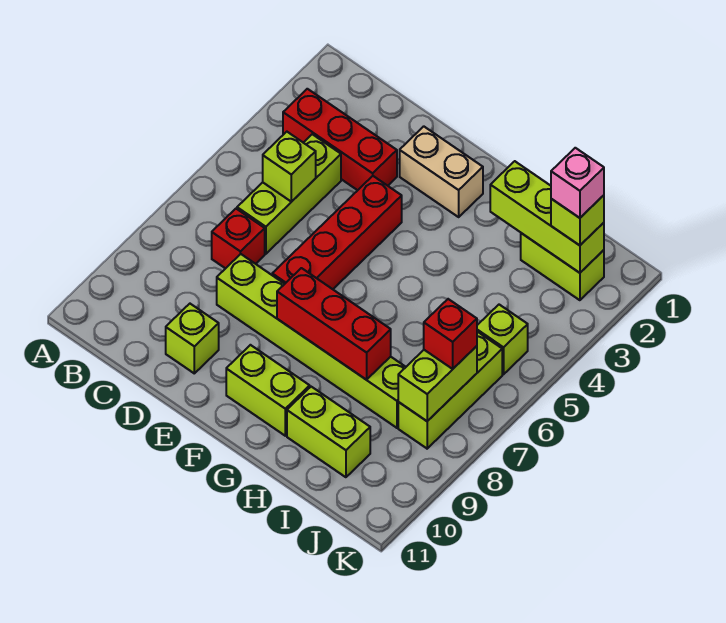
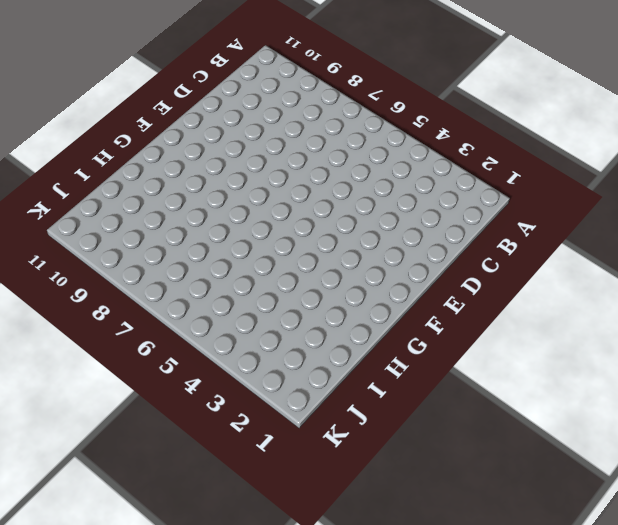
none -> red brick B3:D3 level 1
none -> lime brick C4:C6 level 1
none -> red brick C7 level 1

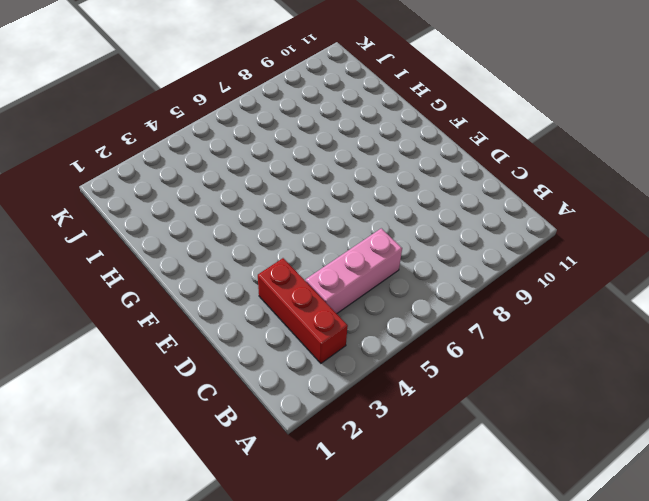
pink brick C4:C6 level 1 -> lime brick C4:C6 level 1
none -> red brick C7 level 1
none -> lime brick D8:I8 level 1
none -> lime brick D10 level 1

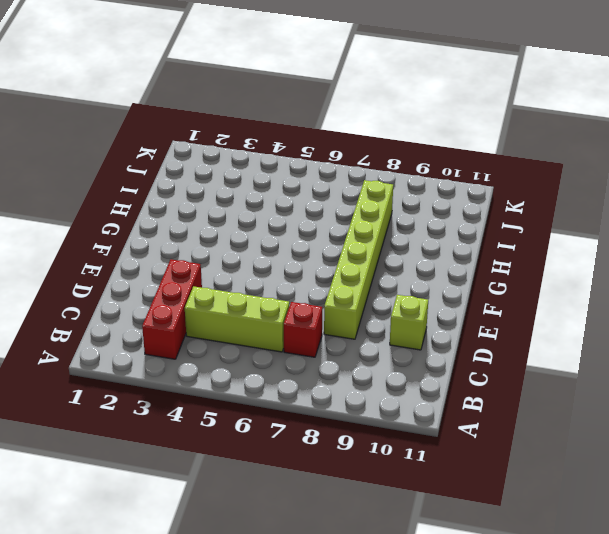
none -> tan brick E2:F2 level 1
none -> red brick E4:E7 level 1
none -> lime brick F10:G10 level 1

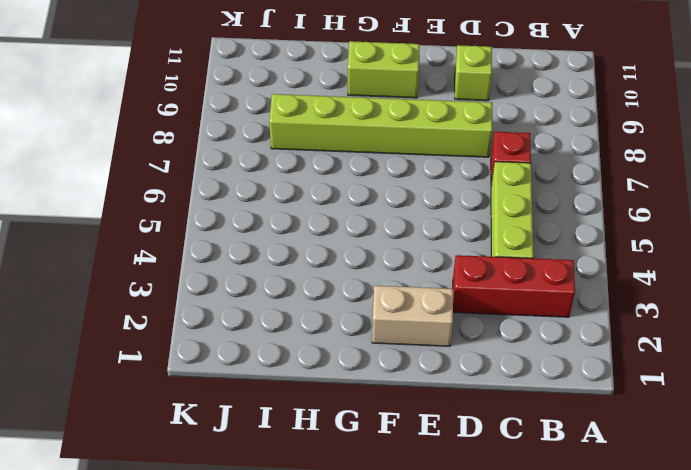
none -> red brick E4:E7 level 1
none -> lime brick H10:I10 level 1
none -> lime brick I2:J2 level 1

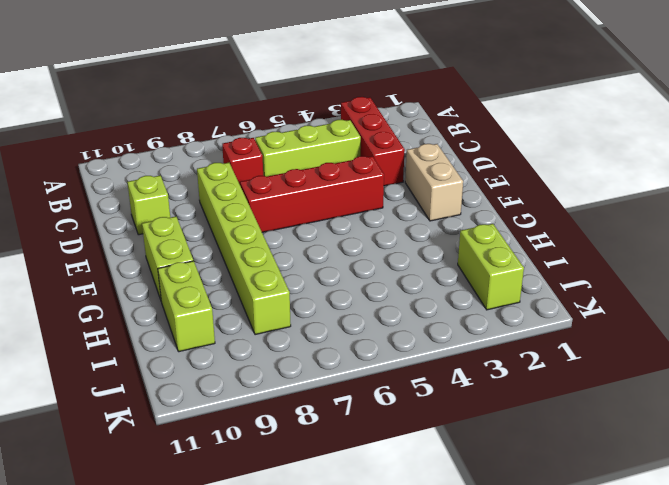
none -> lime brick J5 level 1
none -> lime brick J6:J8 level 1
none -> lime brick C5 level 2

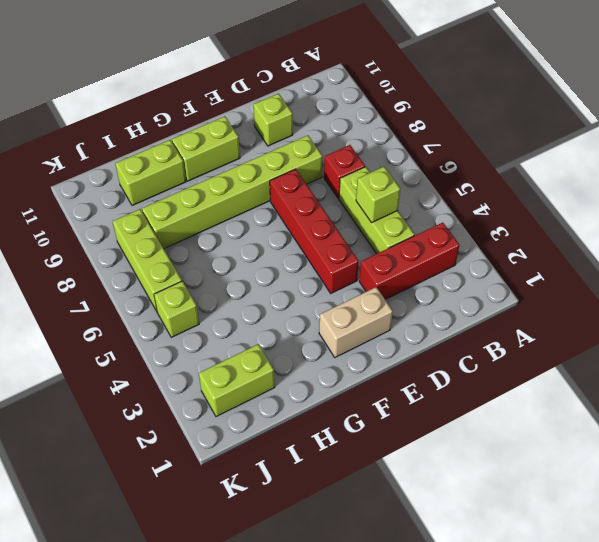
none -> red brick F8:H8 level 2
none -> lime brick H2:J2 level 2
none -> lime brick J7:J8 level 2

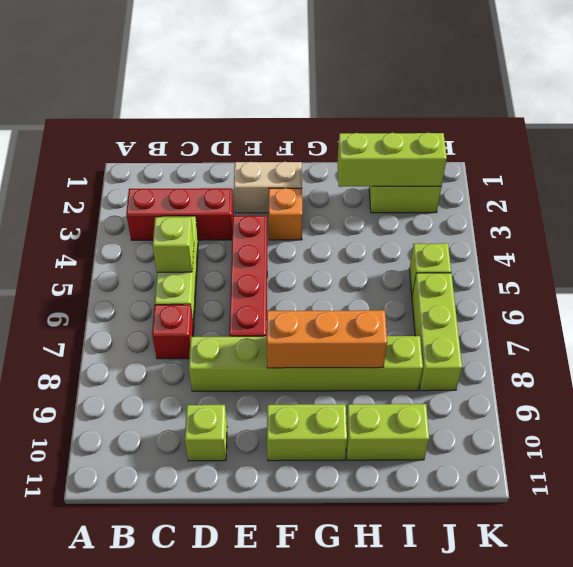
orange brick F3 level 1 -> none
orange brick F8:H8 level 2 -> red brick F8:H8 level 2
none -> lime brick J7:J8 level 2
none -> lime brick J2 level 3
none -> red brick J7 level 3

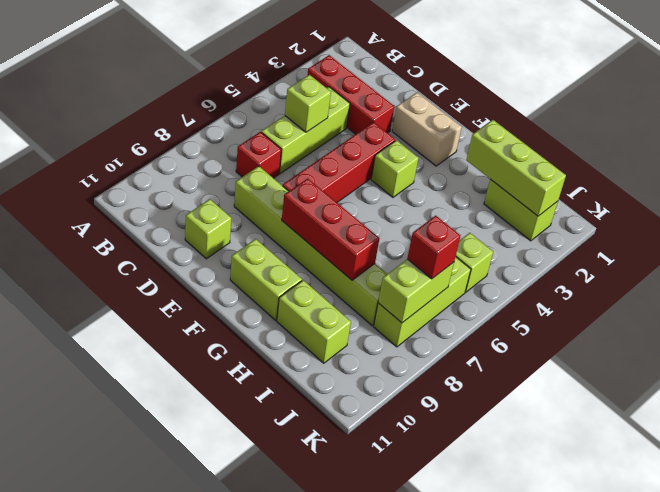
lime brick F4 level 1 -> lime brick J2 level 3
none -> pink brick J2 level 4

